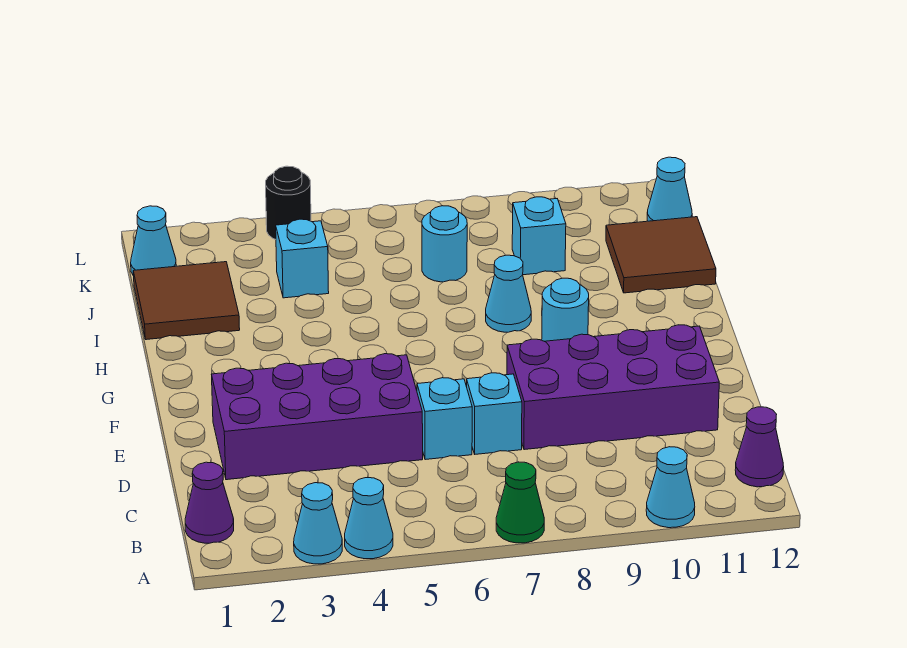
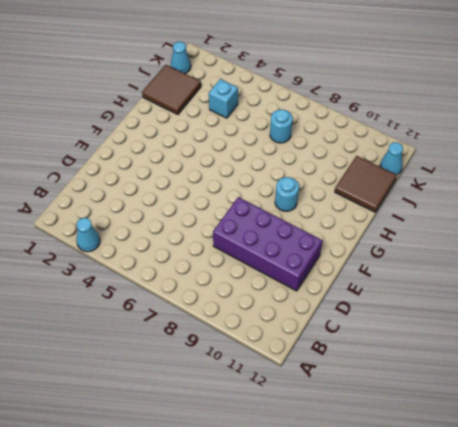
none -> cyan cone A4 level 1
none -> green cone A7 level 1
none -> cyan cone A10 level 1

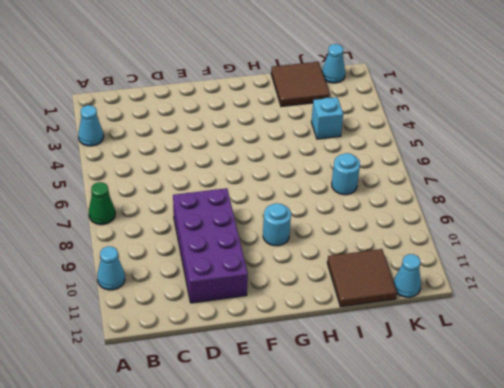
none -> cyan cone A4 level 1
none -> purple cone B1 level 1
none -> purple cone B12 level 1

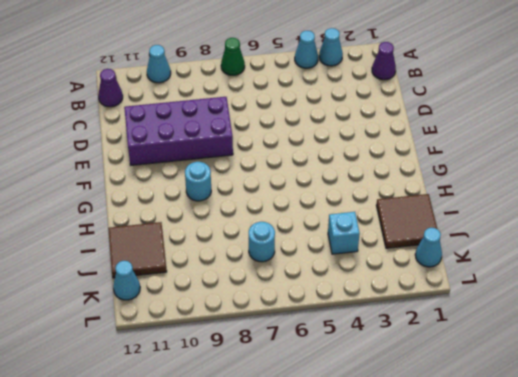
none -> purple brick D2:E5 level 1
none -> cyan brick D6 level 1
none -> cyan brick D7 level 1

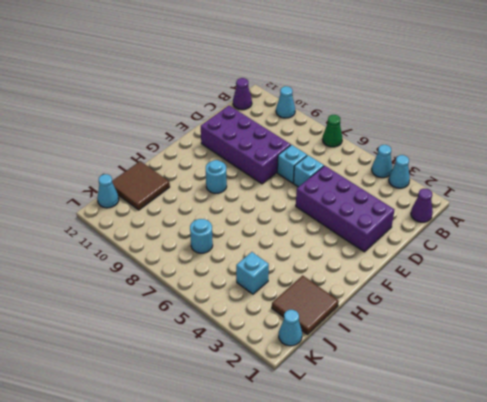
none -> cyan cone H8 level 1
none -> cyan brick J9 level 1
none -> black round brick L4 level 1

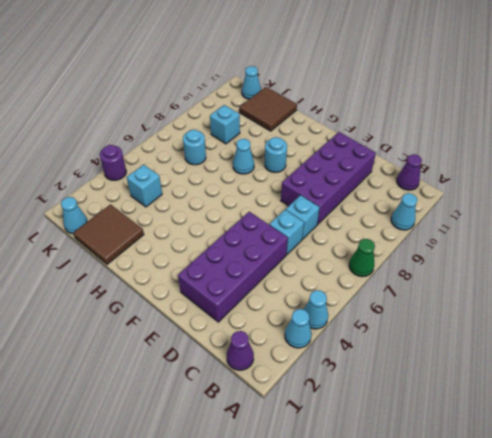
purple round brick L4 level 1 -> black round brick L4 level 1

